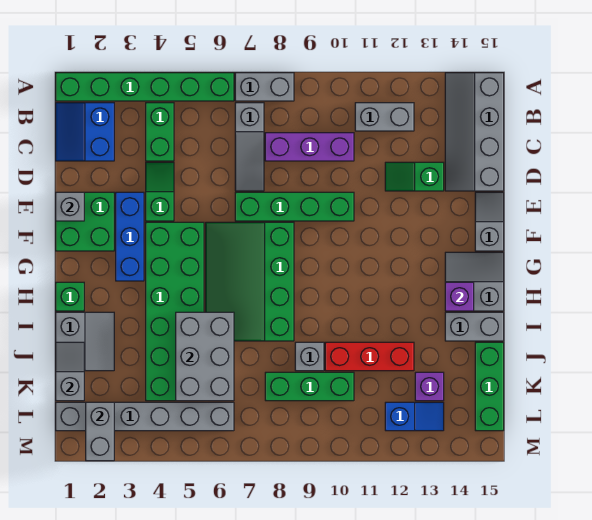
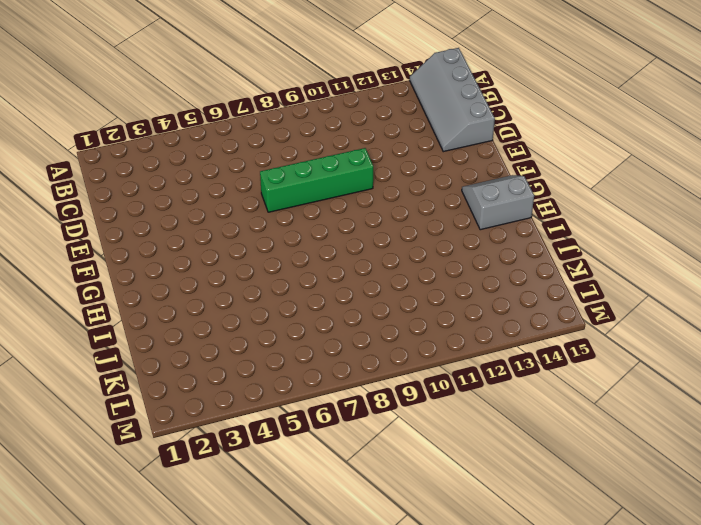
none -> green brick A1:A6 level 1
none -> grey brick A7:A8 level 1
none -> blue slope B1:C2 level 1 top 2
none -> green brick B4:C4 level 1

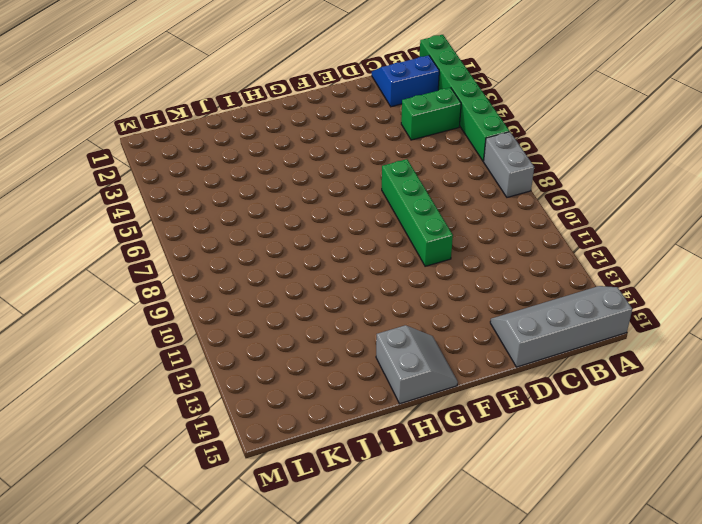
none -> grey slope B7:D7 level 1 top B
none -> grey brick B11:B12 level 1
none -> purple brick C8:C10 level 1
none -> green slope D4:E4 level 1 top E

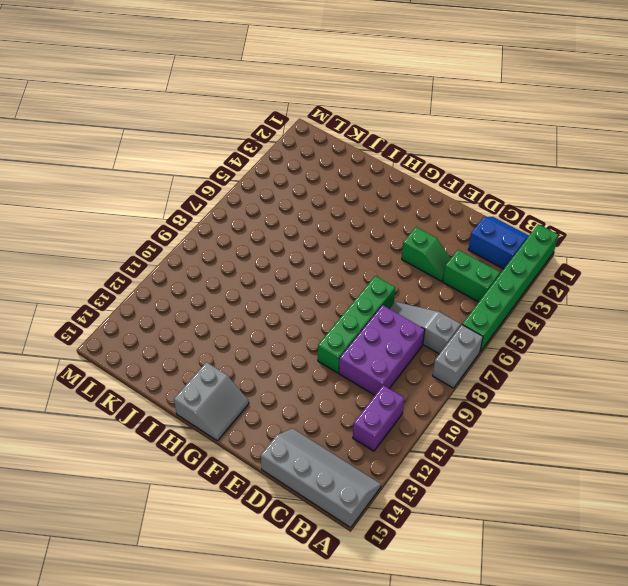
purple brick B11:B12 level 1 -> grey brick B11:B12 level 1
purple brick C8:D10 level 1 -> purple brick C8:C10 level 1
none -> green slope D12:D13 level 1 top 13
none -> green brick E1:F2 level 1
none -> blue brick E3:G3 level 1
none -> grey slope E15:F15 level 1 top F

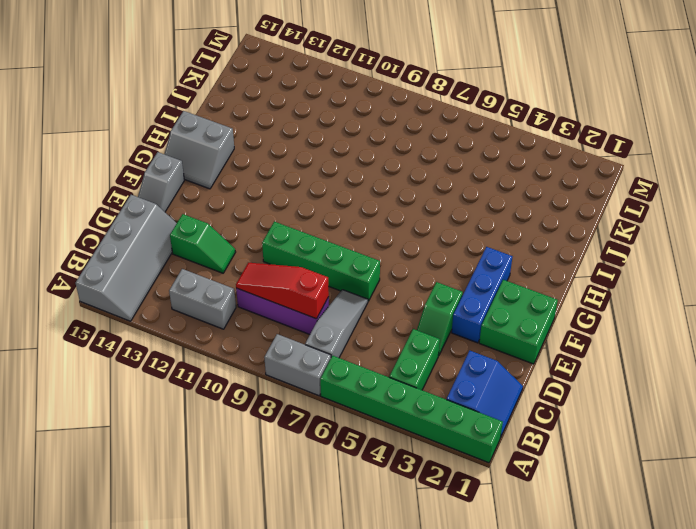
red slope C8:C10 level 2 top 8 -> none
none -> green brick F4:K5 level 1
none -> green slope F6:I8 level 1 top 8
none -> green brick H1 level 1
none -> grey slope I1:J2 level 1 top 1

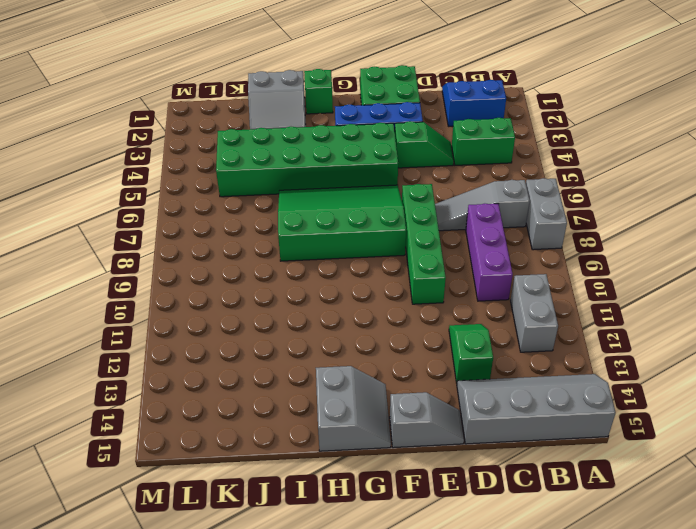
none -> green brick A1:A6 level 1
none -> grey brick I14:I15 level 1
none -> grey brick J9 level 1
none -> red brick J10:J12 level 1

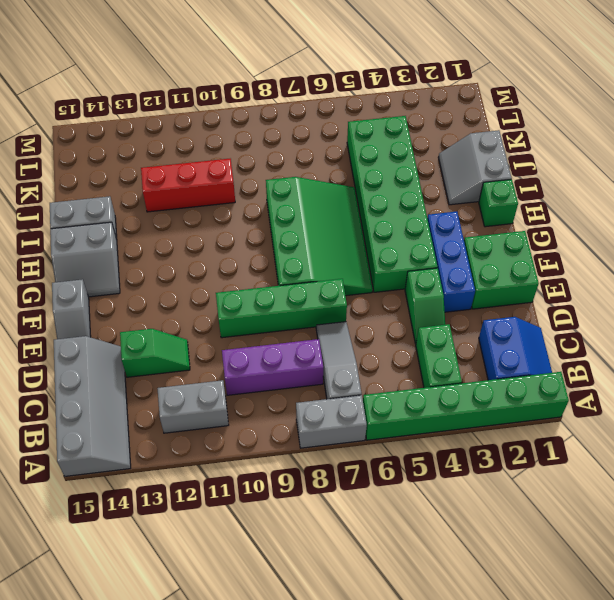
none -> grey brick J9 level 1
none -> green brick J15:L15 level 1
none -> green brick K8:K10 level 1
none -> purple brick K13 level 1

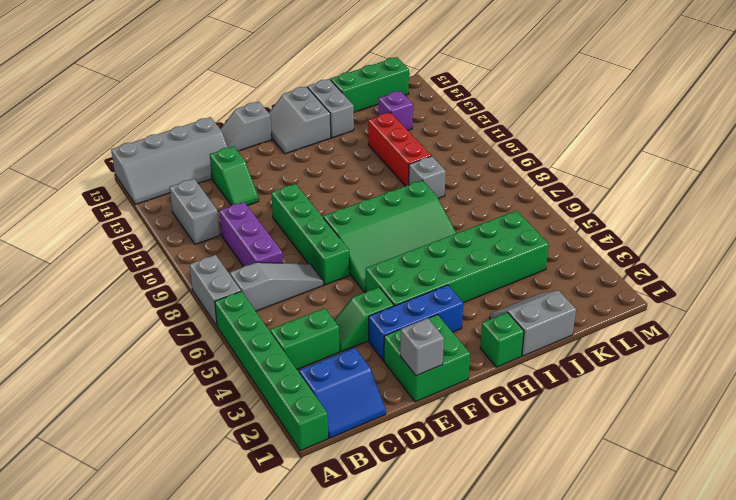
none -> green brick K8:K10 level 1
none -> grey brick L1:L6 level 1
none -> blue slope L12:L13 level 1 top 12
none -> purple brick H14 level 2

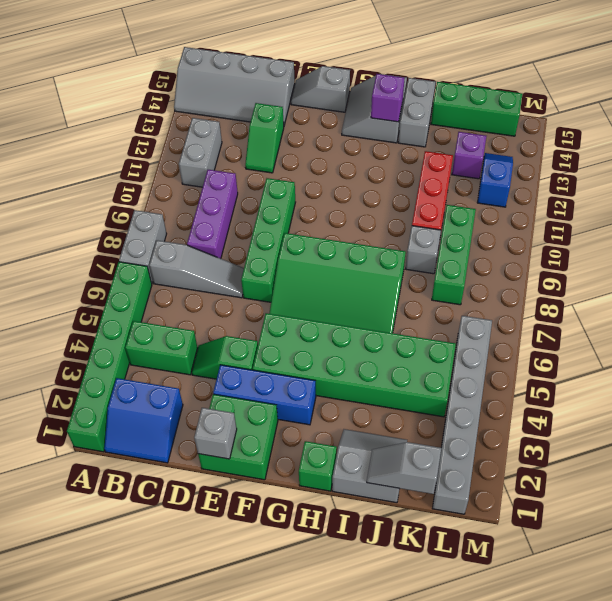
none -> grey brick I5:K6 level 2
none -> grey brick L2:M2 level 2

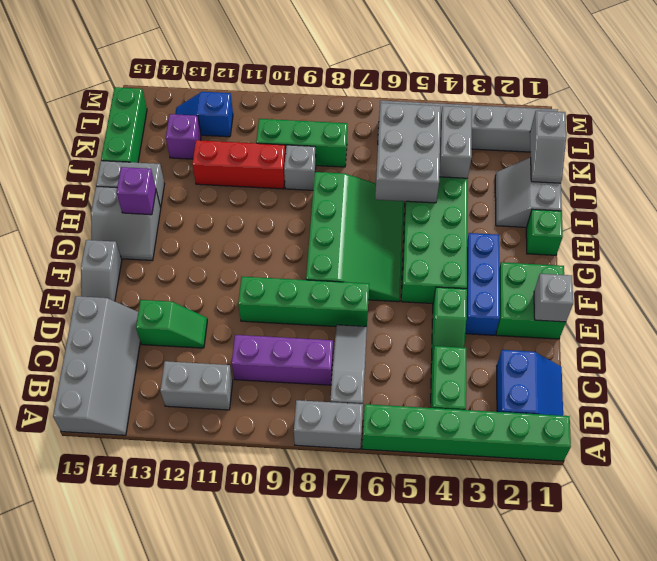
grey brick J4:K4 level 2 -> grey brick L2:M2 level 2

